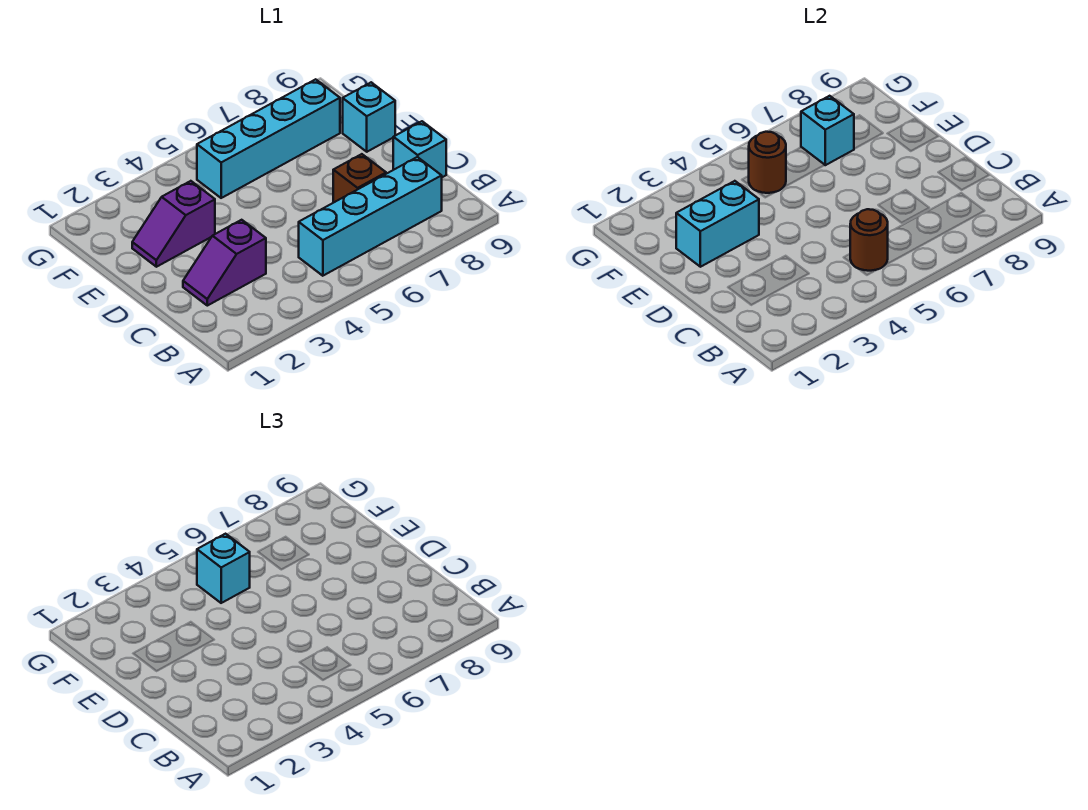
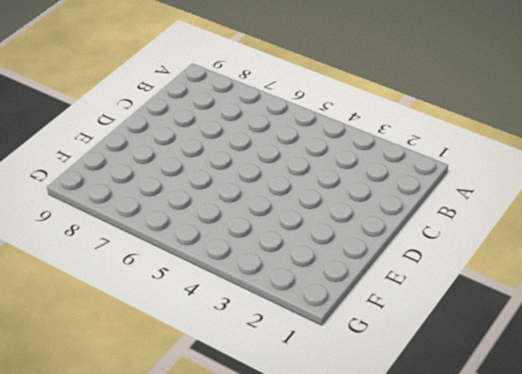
none -> cyan brick B5:B8 level 1
none -> purple slope C2:C3 level 1 top 3
none -> brown brick C7 level 1

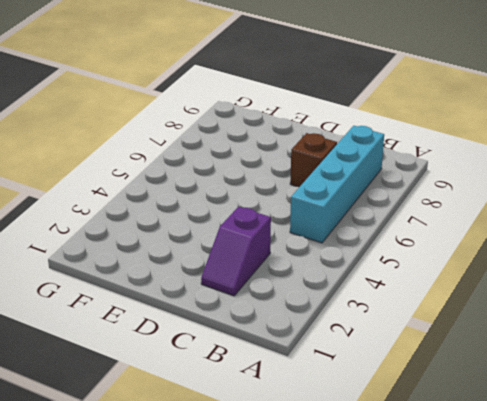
none -> cyan brick C9 level 1
none -> purple slope E2:E3 level 1 top 3
none -> cyan brick E9 level 1

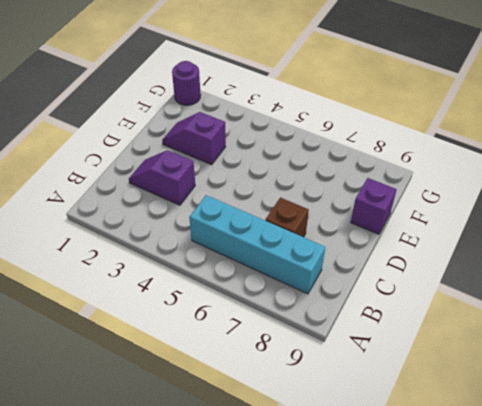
purple brick E9 level 1 -> cyan brick E9 level 1
purple round brick G1 level 1 -> none
none -> cyan brick C9 level 1
none -> cyan brick F5:F8 level 1
none -> brown round brick B5 level 2

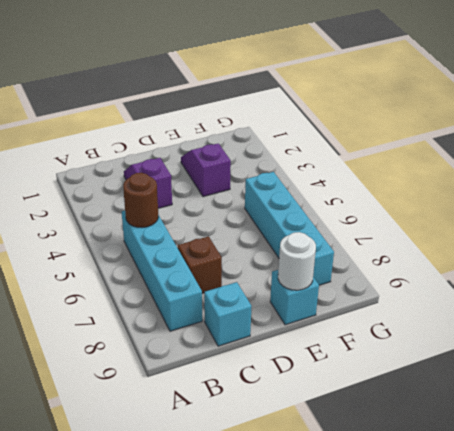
white round brick E9 level 2 -> none
none -> cyan brick E2:E3 level 2
none -> brown round brick F5 level 2
none -> cyan brick F7 level 2

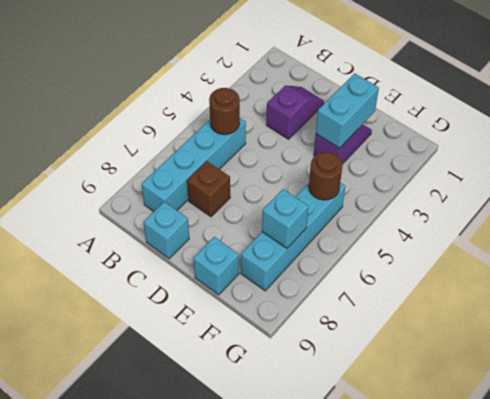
none -> cyan brick F5 level 3

